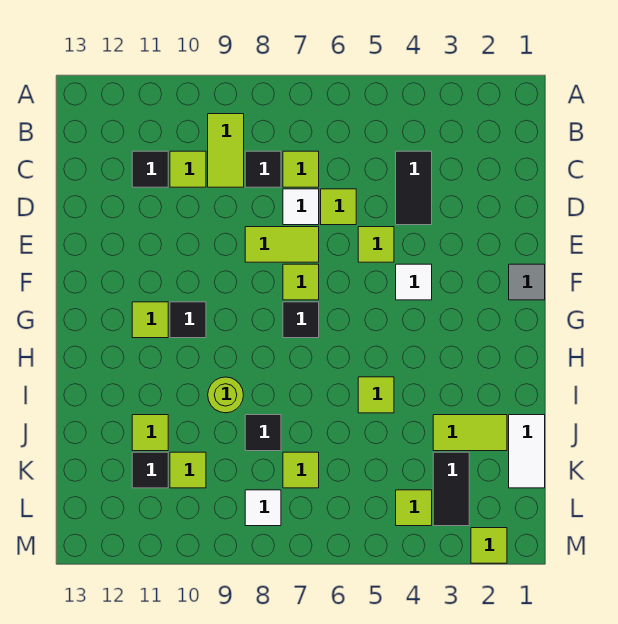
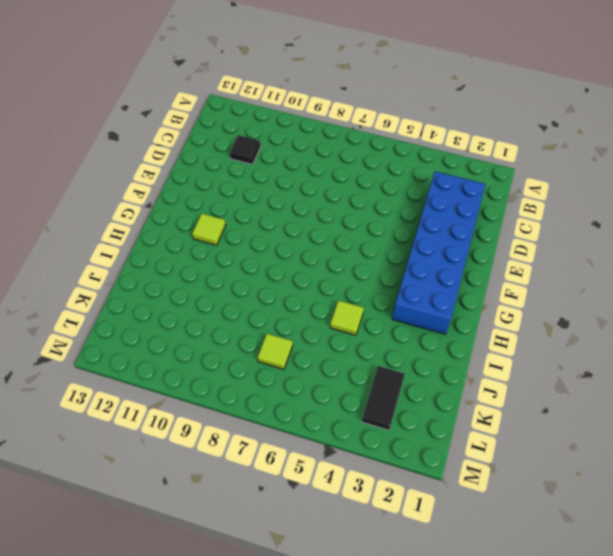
blue brick C2:H3 level 1 -> none
none -> lime tile B9:C9 level 1
none -> black tile C4:D4 level 1
none -> lime tile C7 level 1

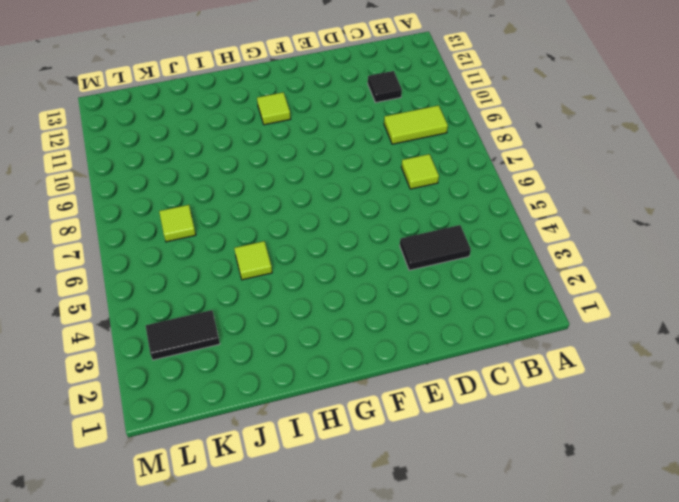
none -> black tile C8 level 1
none -> lime tile C10 level 1
none -> lime tile D6 level 1

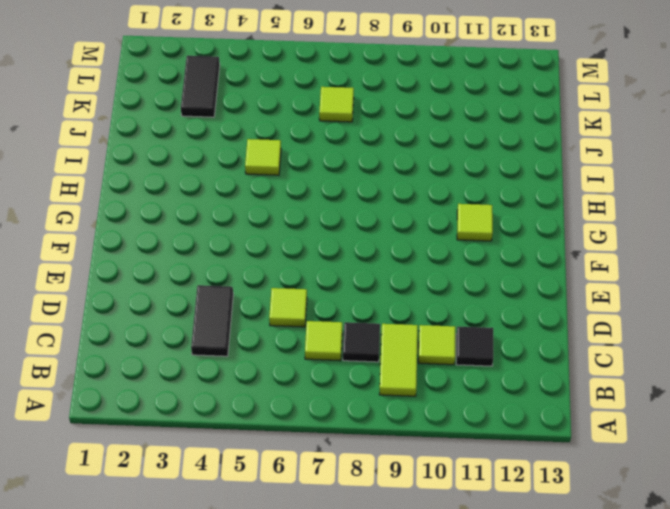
none -> white tile D7 level 1
none -> lime tile E5 level 1
none -> lime tile E7:E8 level 1

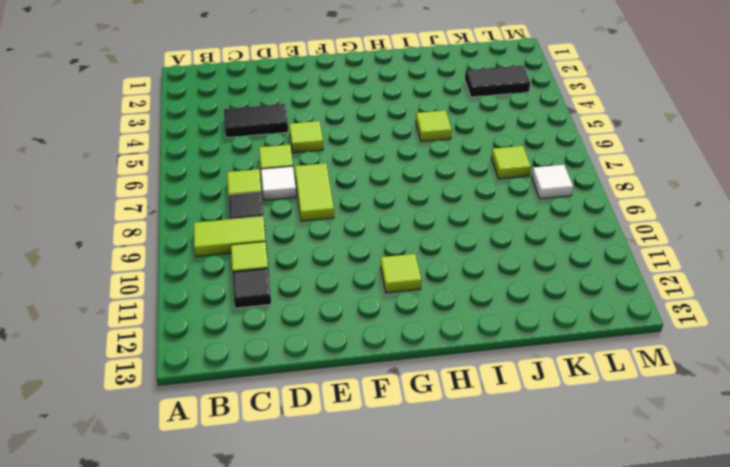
none -> grey tile F1 level 1
none -> white tile F4 level 1
none -> lime tile F7 level 1

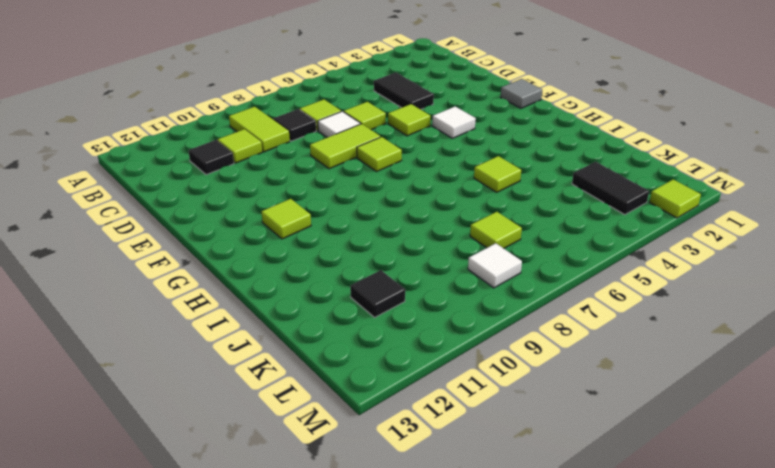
none -> black tile G7 level 1
none -> black tile G10 level 1
none -> lime round brick I9 level 1

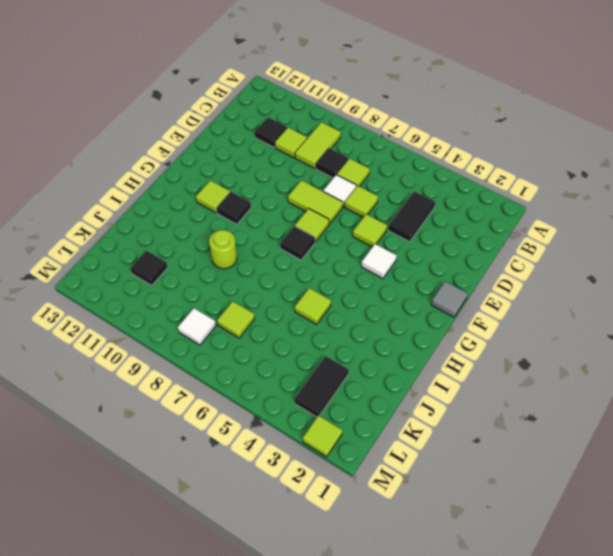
none -> white tile J1:K1 level 1
none -> lime tile J2:J3 level 1
none -> black tile J8 level 1

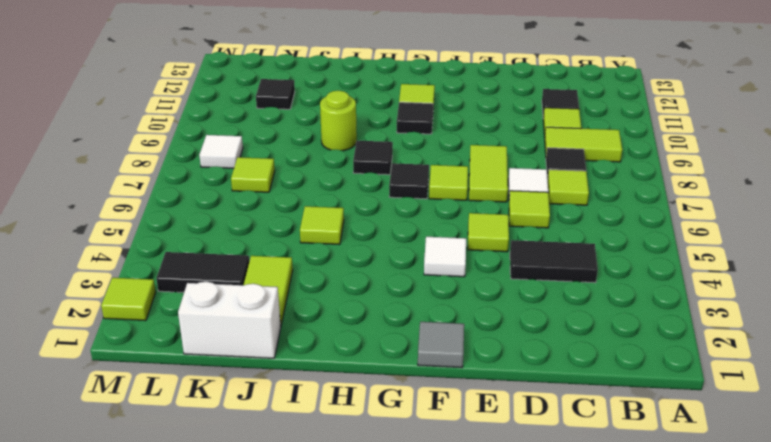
black tile H8 level 1 -> black tile J8 level 1
white brick J1:K1 level 1 -> white tile J1:K1 level 1
none -> lime tile J11 level 1
none -> lime tile K10 level 1
none -> lime tile L4 level 1

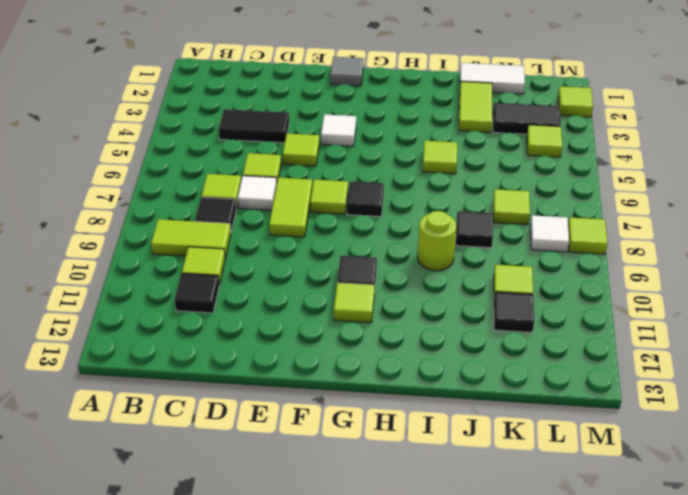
lime tile M8 level 1 -> lime tile J11 level 1

